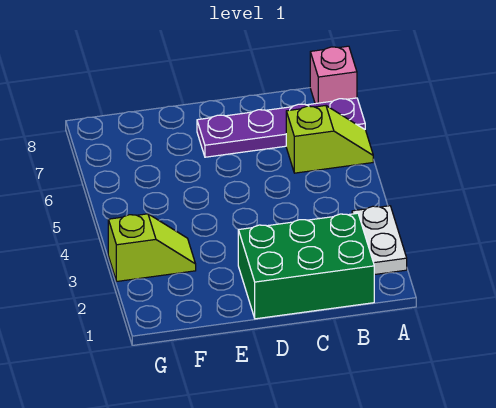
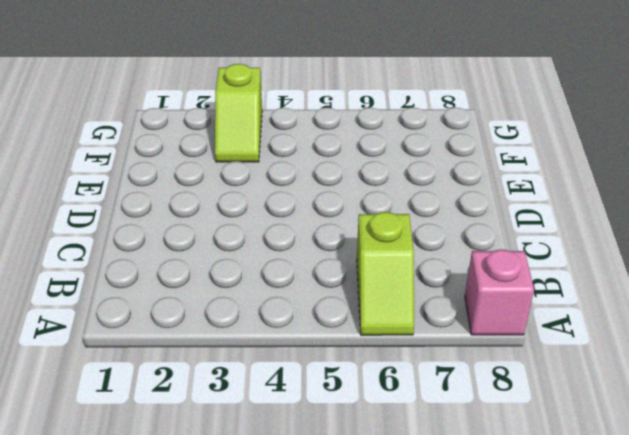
none -> white plate A2:A3 level 1
none -> purple plate A7:D7 level 1

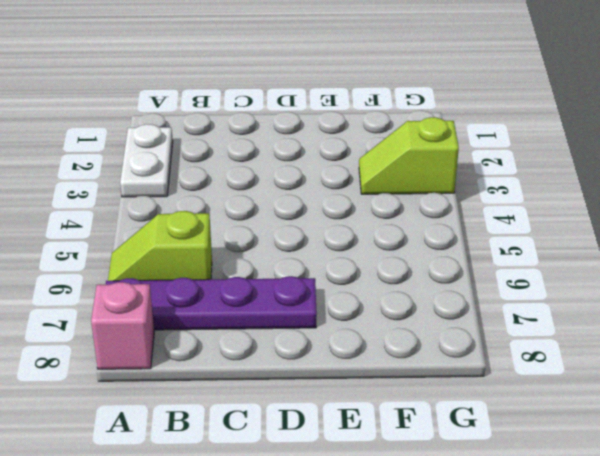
none -> green brick B1:D2 level 1

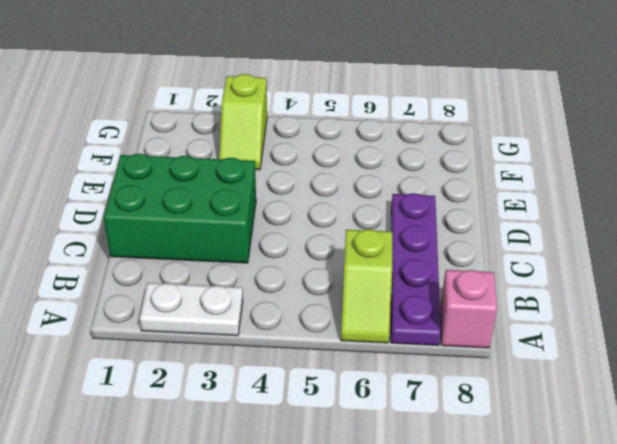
green brick C1:D3 level 1 -> green brick B1:D2 level 1

